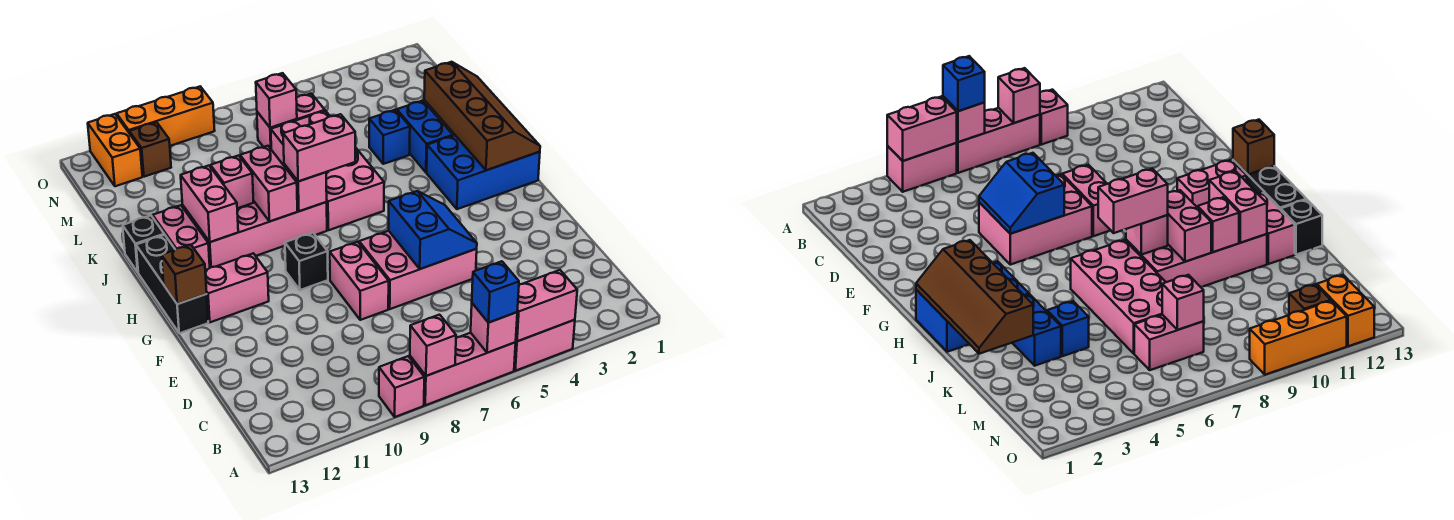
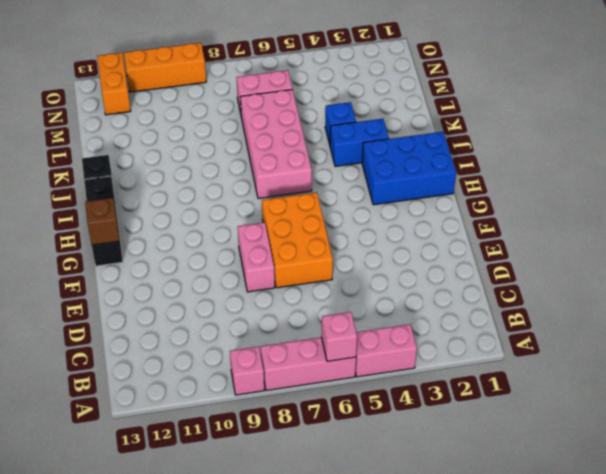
orange brick E6:G7 level 1 -> pink brick E5:F7 level 1
blue brick J3:J4 level 1 -> blue brick J3:K3 level 1
none -> black brick G9 level 1
none -> pink brick G11:G12 level 1
none -> pink brick I8:J11 level 1
none -> pink brick I12:J12 level 1

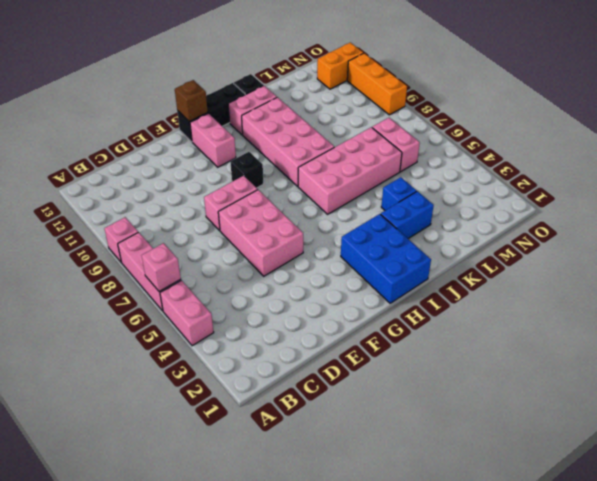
none -> brown brick N11 level 1
none -> pink brick A4:A5 level 2
none -> pink brick A8 level 2
none -> blue slope E5:F6 level 2 top 6

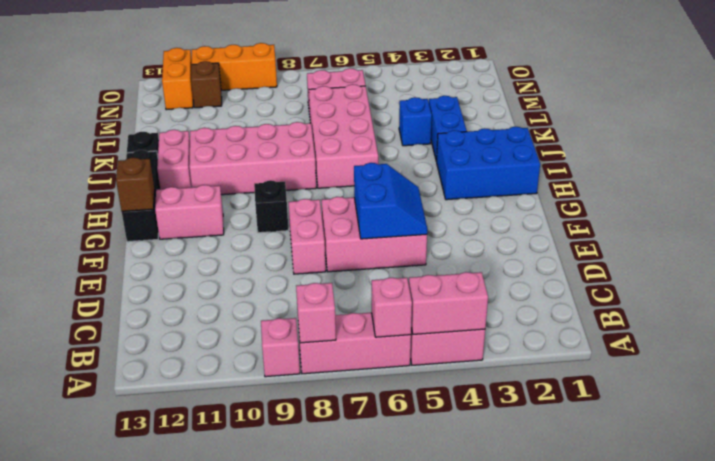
none -> brown slope H1:K2 level 2 top 2
none -> pink brick I8 level 2
none -> pink brick I9:J9 level 2
none -> pink brick I11:J11 level 2

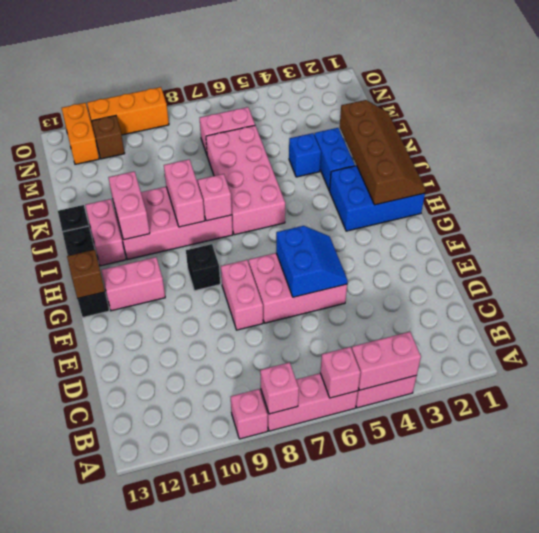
none -> pink brick J10 level 2
none -> pink brick M7 level 2
none -> blue brick A6 level 3
none -> pink brick I7:I8 level 3

